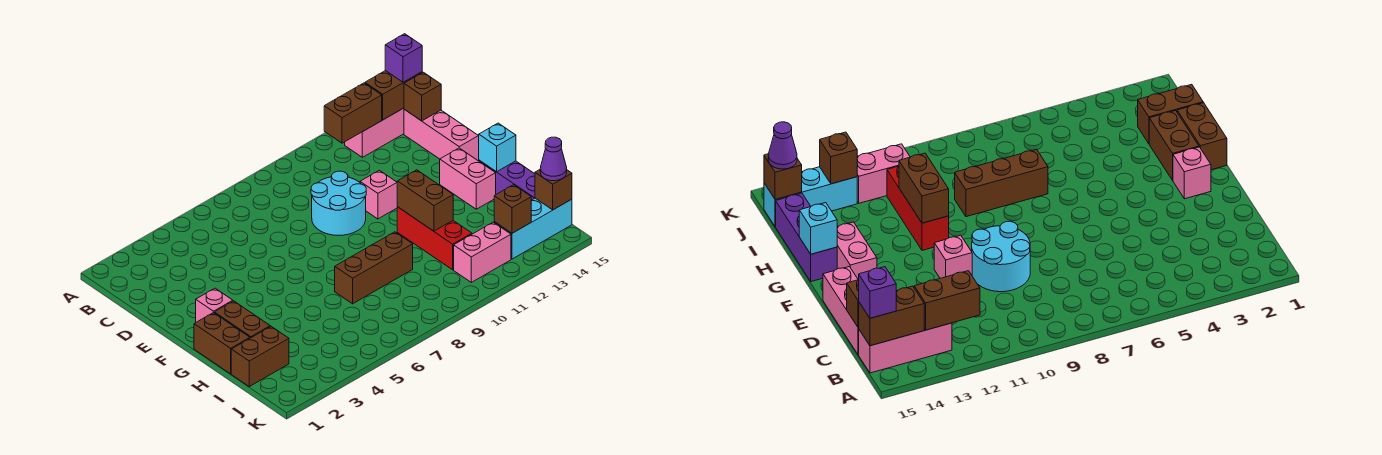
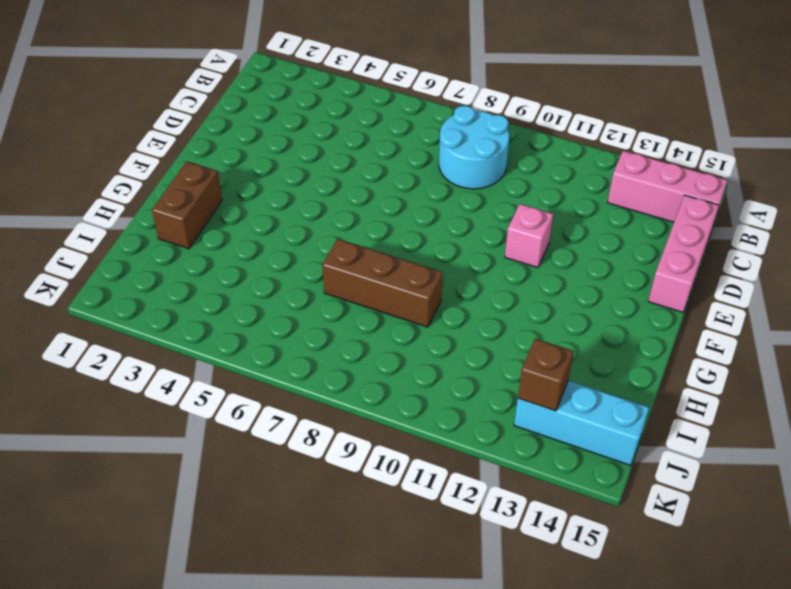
cyan round brick B8:C9 level 1 -> cyan round brick D9:E10 level 1
none -> pink brick F2 level 1
none -> pink brick F14:G14 level 1
none -> brown brick G1:H1 level 1

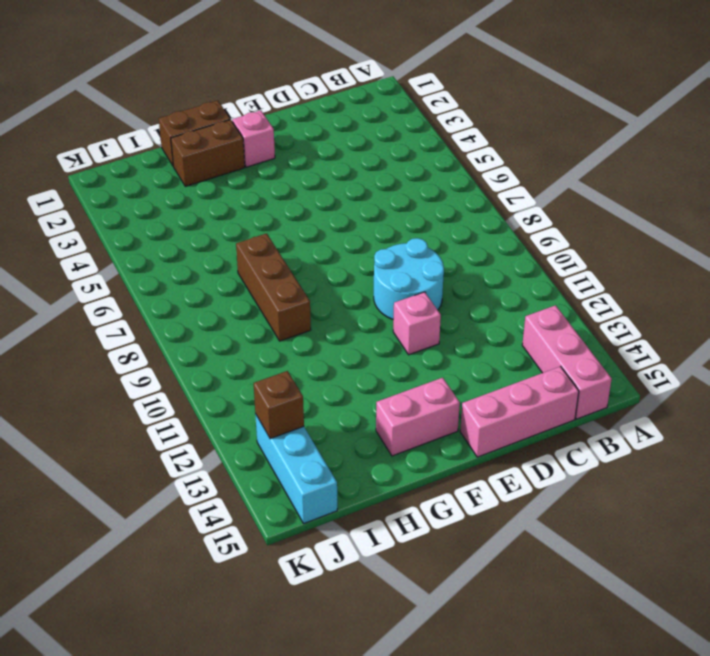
none -> red brick G11:I11 level 1
none -> purple brick G15:I15 level 1
none -> brown brick I1:I2 level 1

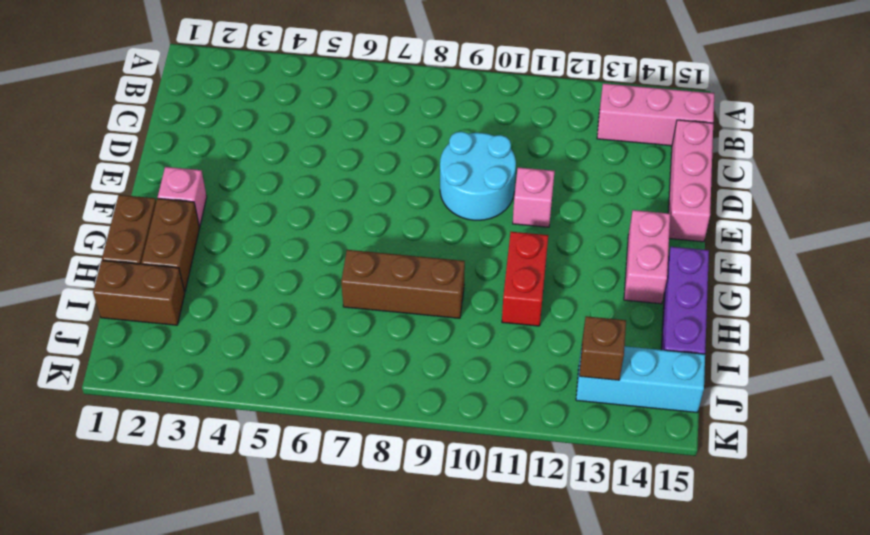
red brick G11:H11 level 1 -> red brick G11:I11 level 1
none -> pink brick J11:J12 level 1
none -> brown brick B12:B13 level 2
none -> brown brick B14:B15 level 2

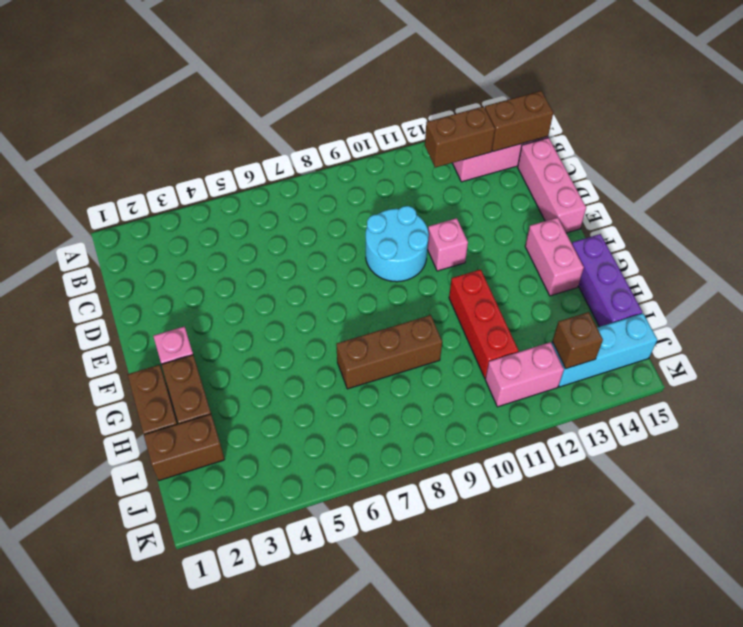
none -> brown brick C15 level 2
none -> brown brick G11:H11 level 2
none -> cyan brick G15 level 2

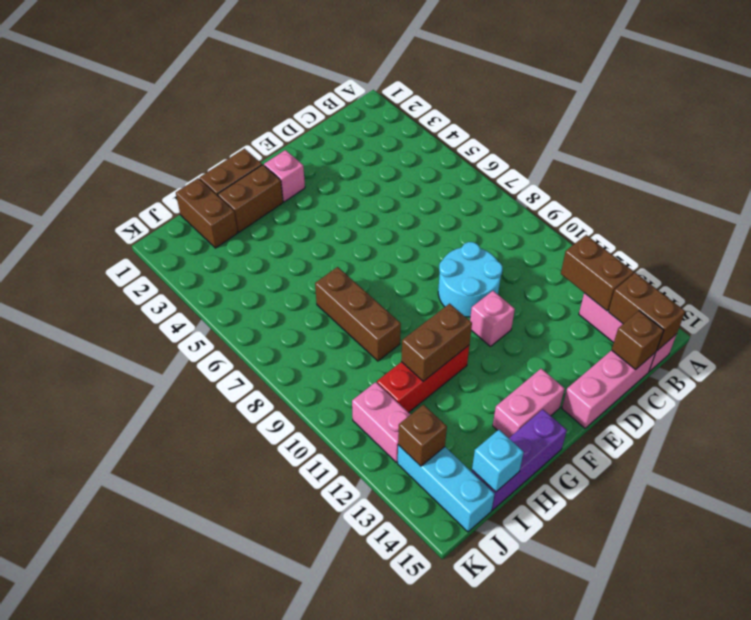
cyan brick I15 level 2 -> cyan brick G15 level 2
none -> brown brick J15 level 2
none -> purple brick B15 level 3
none -> purple cone J15 level 3

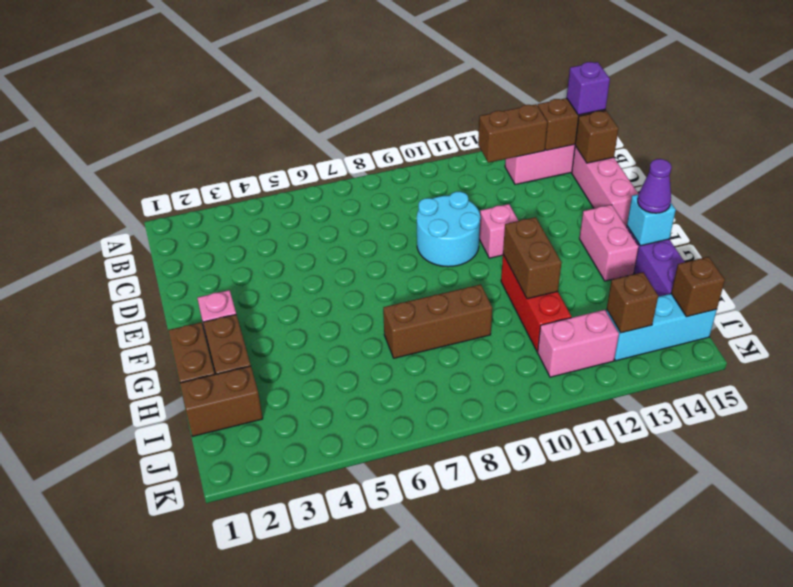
purple cone G15 level 3 -> purple cone J15 level 3

